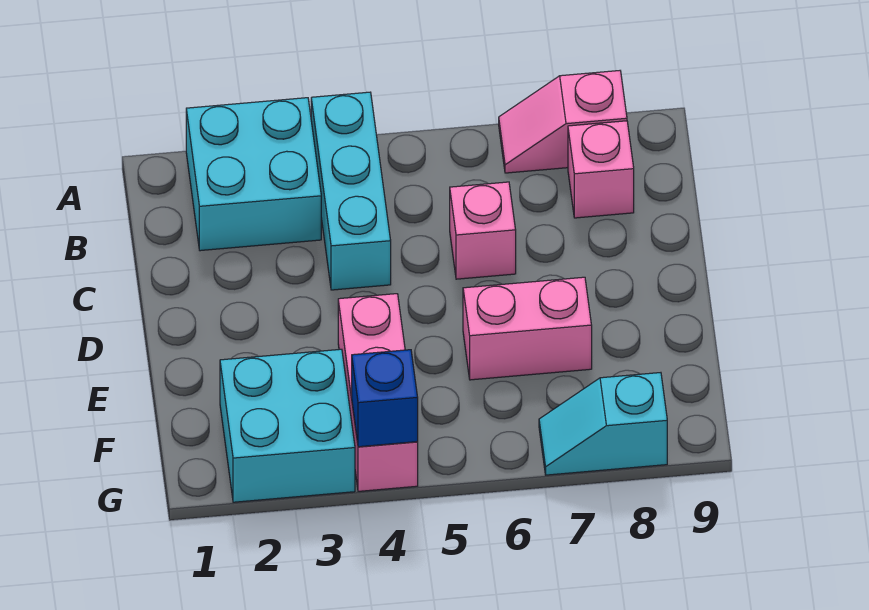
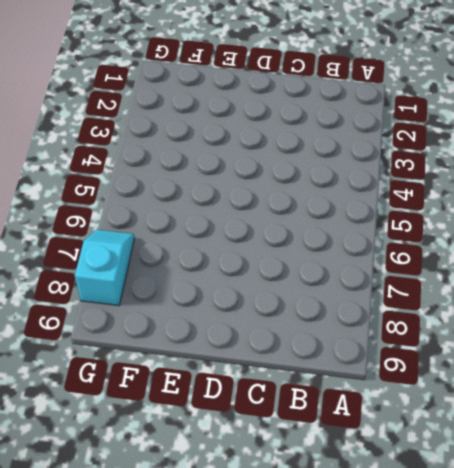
none -> cyan brick A2:B3 level 1
none -> cyan brick A4:C4 level 1

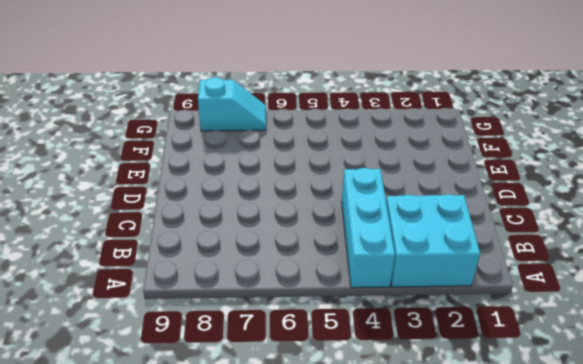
none -> pink slope A7:A8 level 1 top 8
none -> pink brick B8 level 1

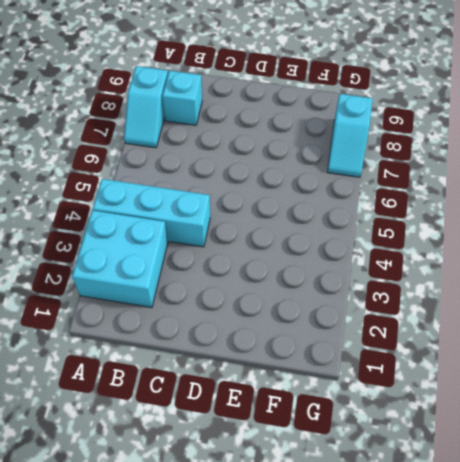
cyan slope A7:A8 level 1 top 8 -> pink slope A7:A8 level 1 top 8
cyan brick B8 level 1 -> pink brick B8 level 1
none -> pink brick C6 level 1
none -> pink brick E4:G4 level 1

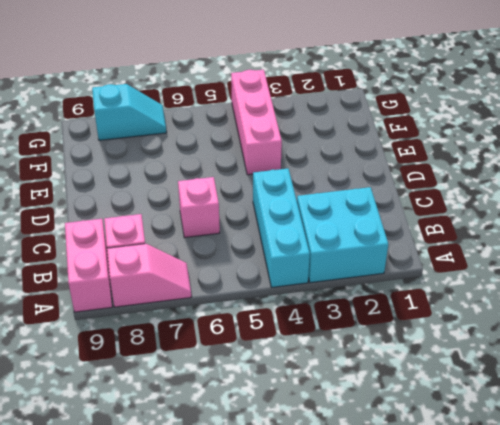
pink brick A9:B9 level 1 -> pink brick E6:E7 level 1
none -> cyan brick F2:G3 level 1
none -> blue brick G4 level 2

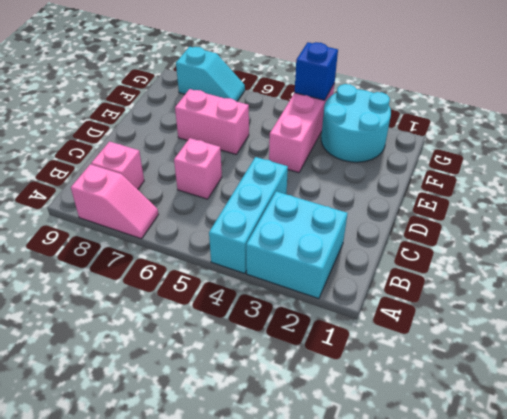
cyan round brick F2:G3 level 1 -> cyan brick F2:G3 level 1

